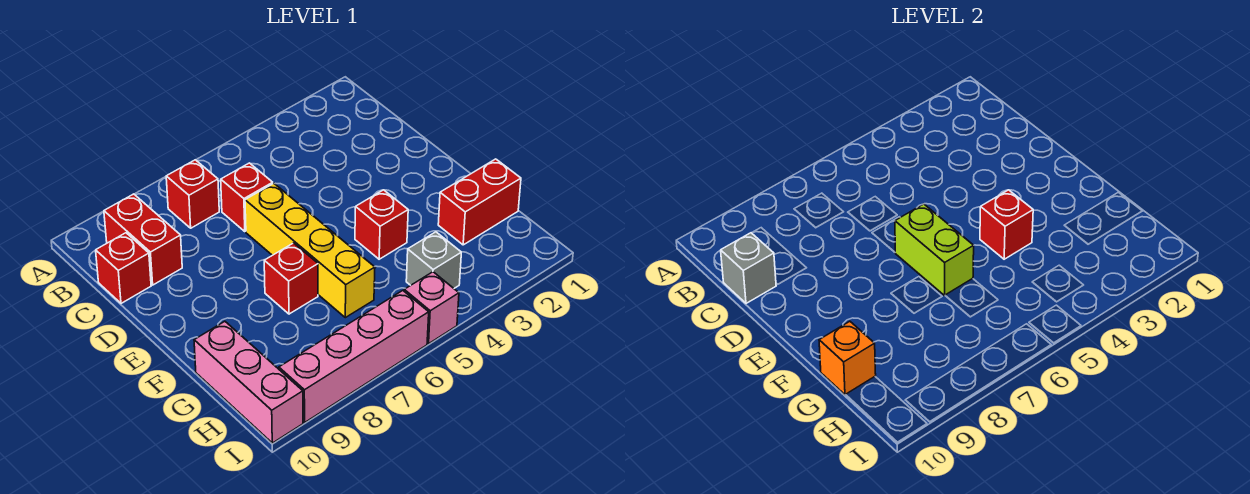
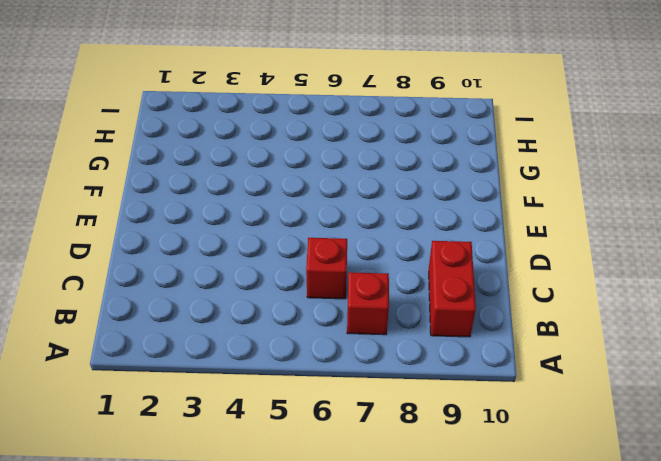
none -> red brick C10 level 1
none -> yellow brick D6:G6 level 1
none -> red brick F4 level 1

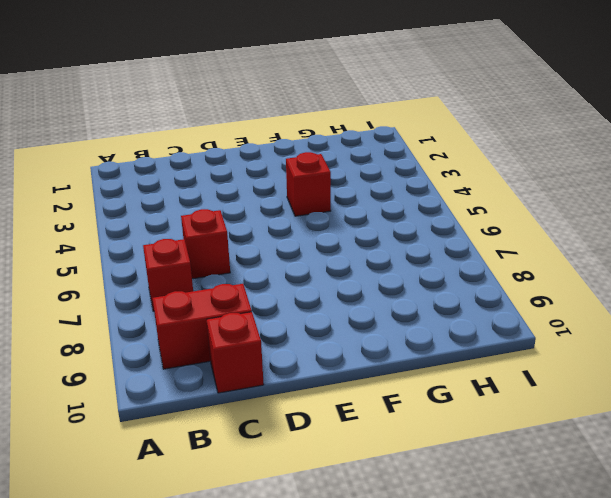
none -> yellow brick D6:G6 level 1
none -> red brick F7 level 1
none -> red brick G1:G2 level 1

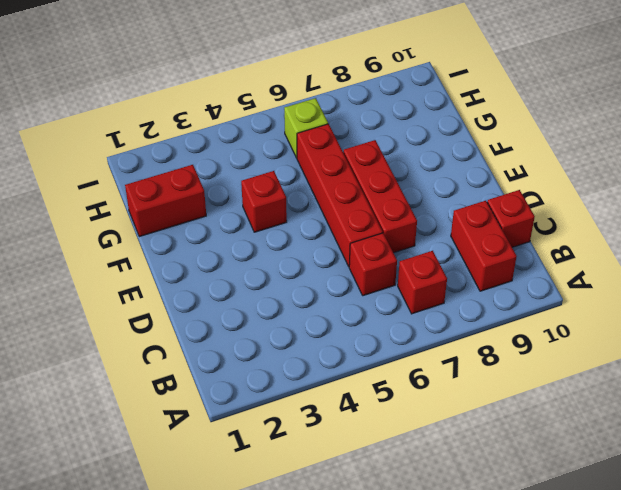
red brick D6:G6 level 1 -> yellow brick D6:G6 level 1
red brick D7:F7 level 1 -> red brick F7 level 1
lime brick H6 level 1 -> none
none -> pink brick G10:I10 level 1
none -> grey brick H4 level 1
none -> pink brick I5 level 1

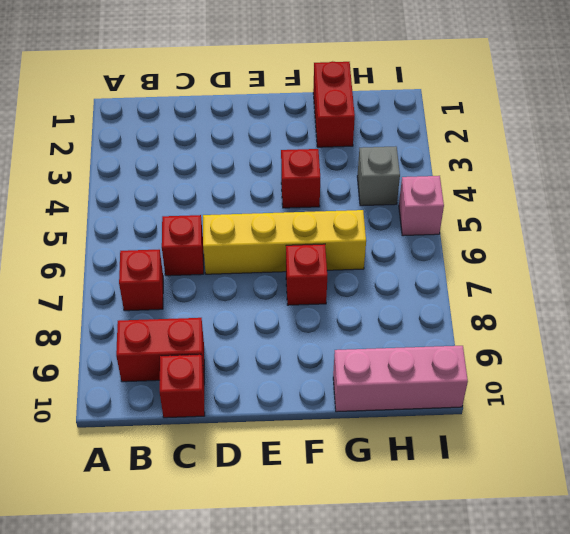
none -> pink brick I6:I9 level 1
none -> grey brick C10 level 2
none -> lime brick E6:F6 level 2

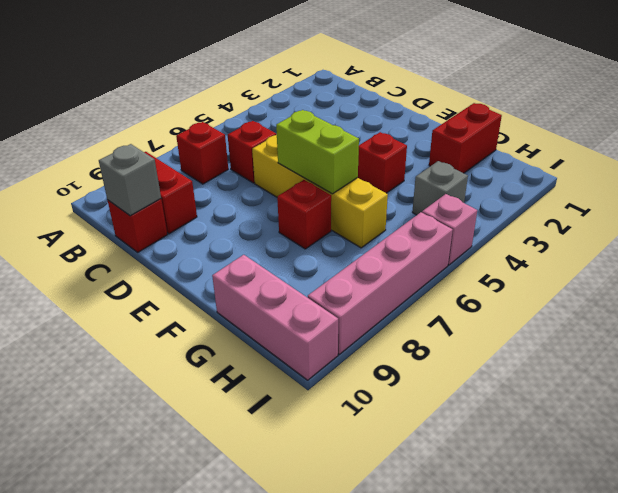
none -> red brick F4 level 2
none -> orange brick G10 level 2

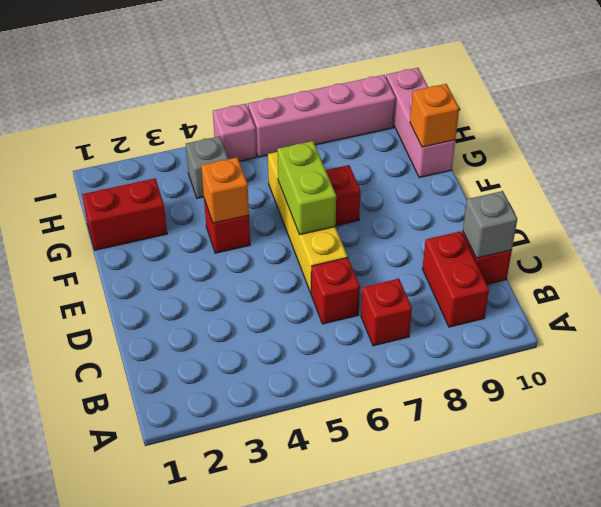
orange brick F4 level 2 -> red brick F4 level 2

